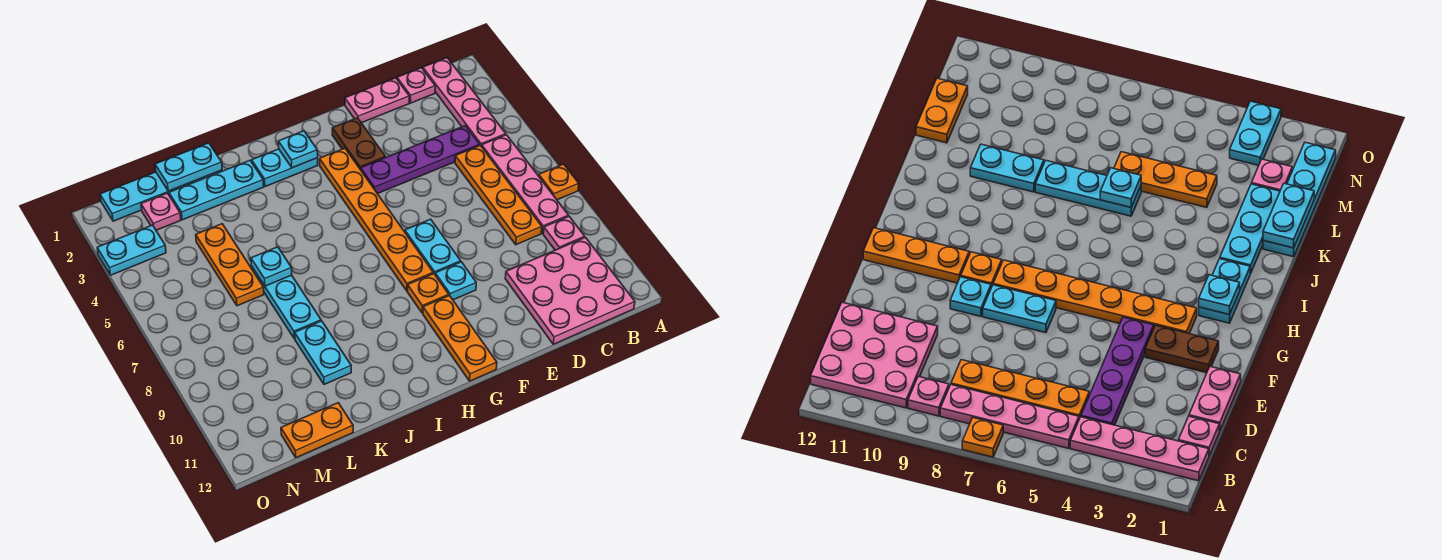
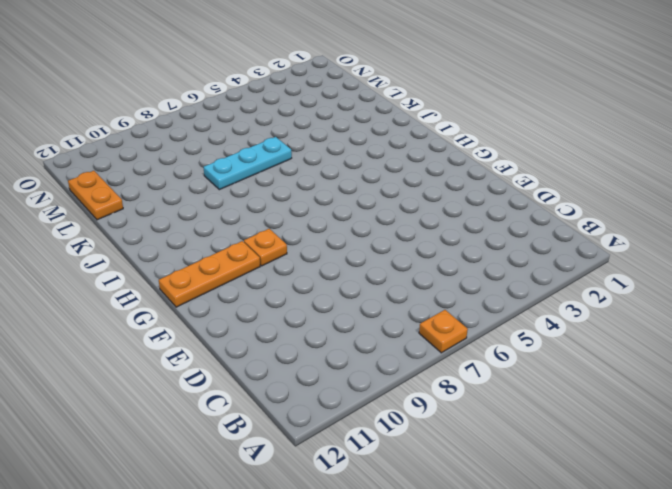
none -> pink plate B1:B4 level 1
none -> pink plate B5:B8 level 1
none -> pink plate B9 level 1

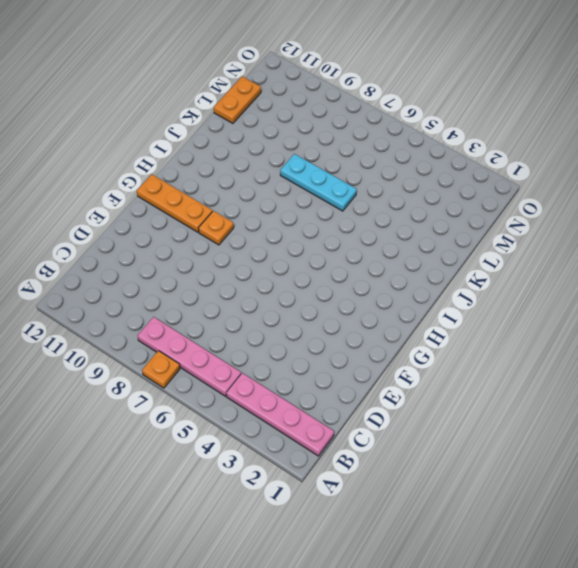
none -> pink plate B9 level 1
none -> pink plate B10:D12 level 1
none -> pink plate C1 level 1

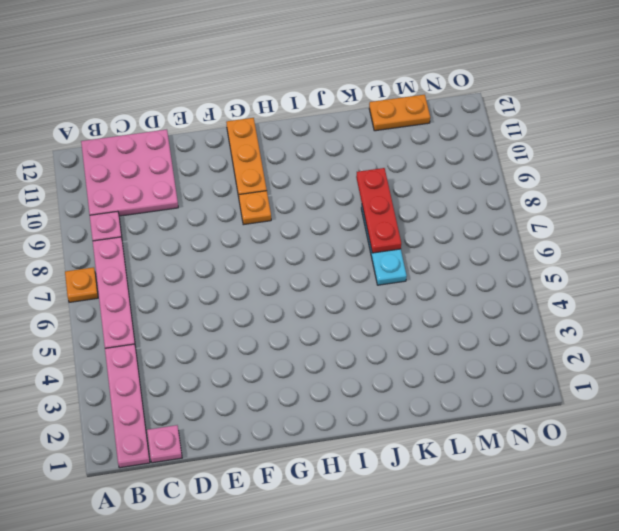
red plate K7:K9 level 2 -> none
none -> purple plate C4:F4 level 1
none -> orange plate C5:C8 level 1
none -> pink plate D1:E1 level 1

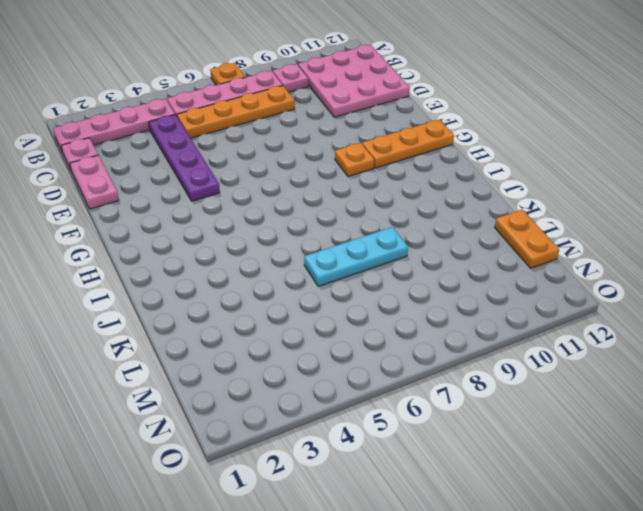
none -> brown plate F2:F3 level 1
none -> cyan plate F7:F8 level 1
none -> cyan plate F9 level 1

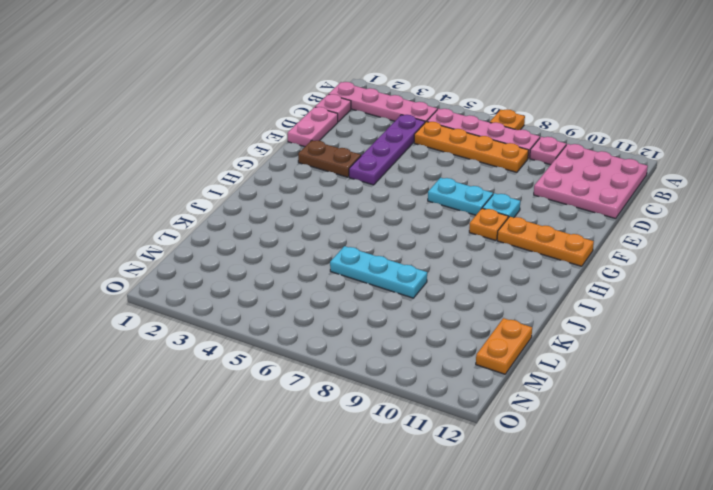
none -> orange plate G3:G8 level 1
none -> cyan plate H2:I2 level 1
none -> cyan plate J2:L2 level 1

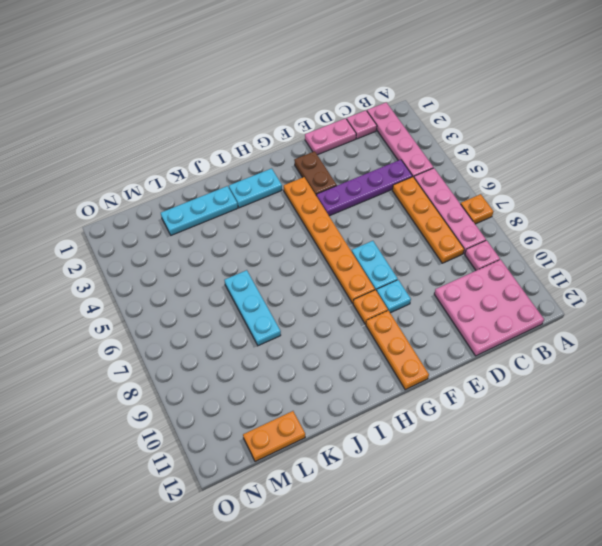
none -> cyan plate K1:N1 level 1
none -> cyan plate K9:K10 level 1
none -> orange plate L4:L6 level 1

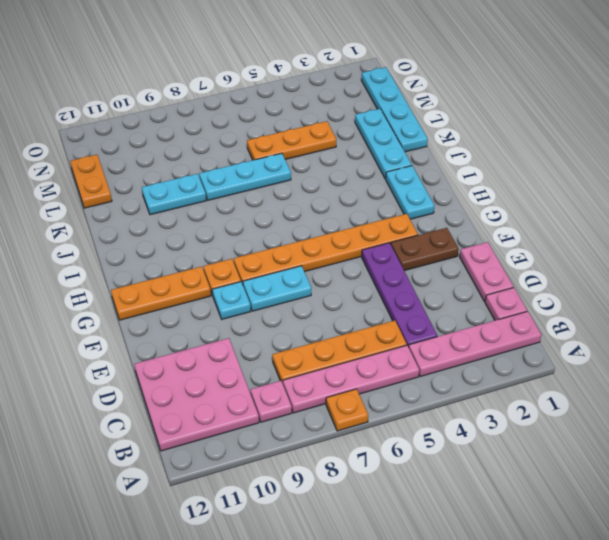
none -> pink plate M2 level 1
none -> cyan plate N3:O3 level 1
none -> cyan plate H2 level 2

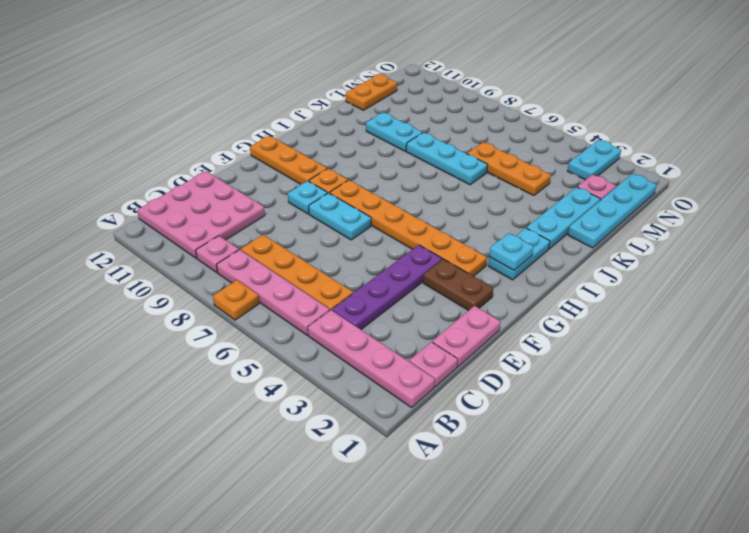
none -> cyan plate K1:L1 level 2
none -> cyan plate K6 level 2

